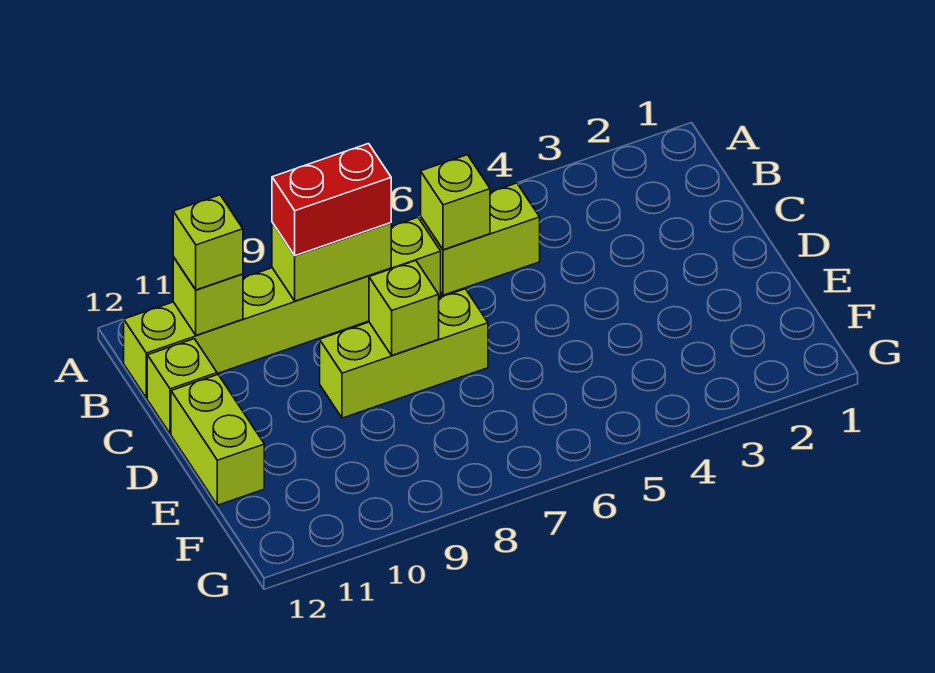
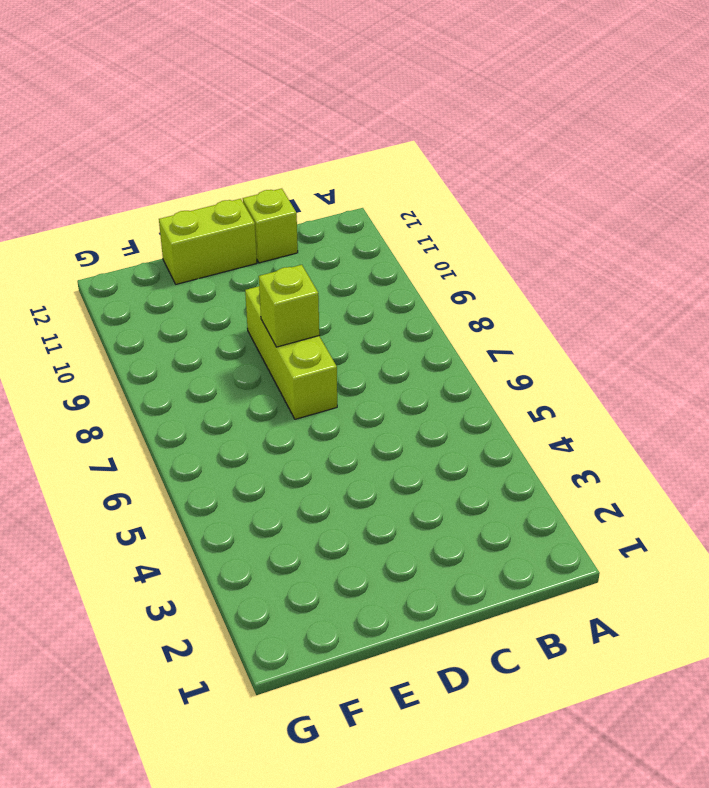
none -> lime brick B5:B6 level 1
none -> lime brick B7:B12 level 1

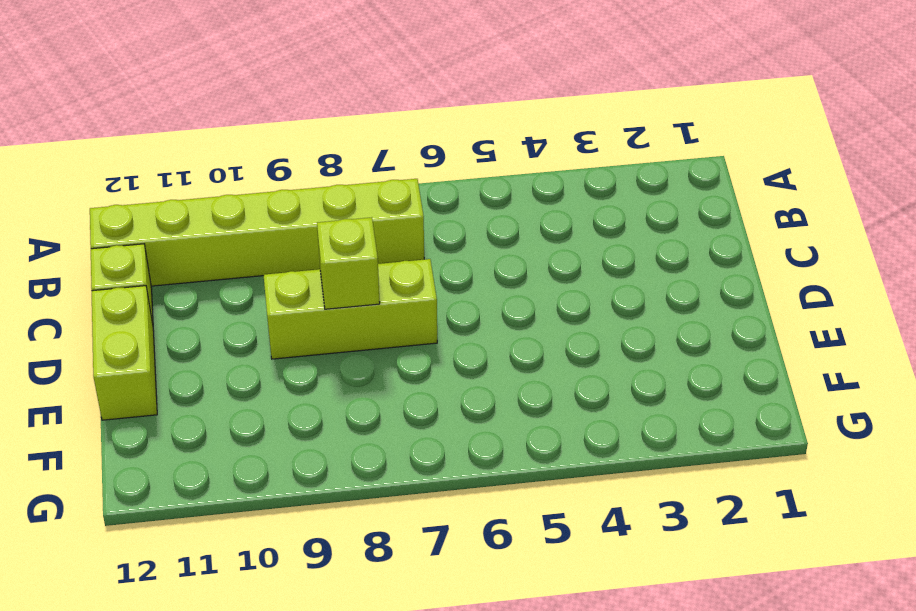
none -> lime brick B5:B6 level 1
none -> lime brick B6 level 2

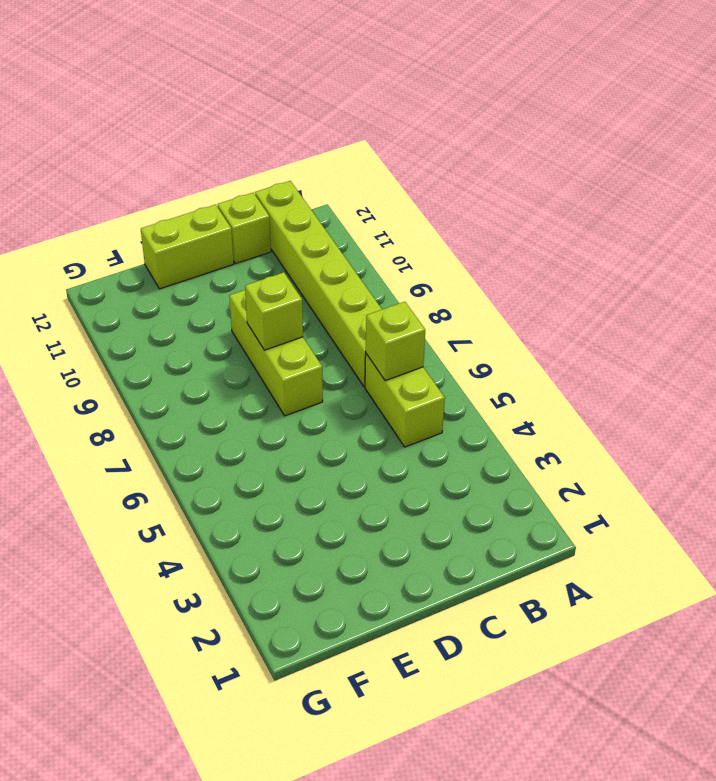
none -> lime brick B8:B9 level 2
none -> lime brick B11 level 2

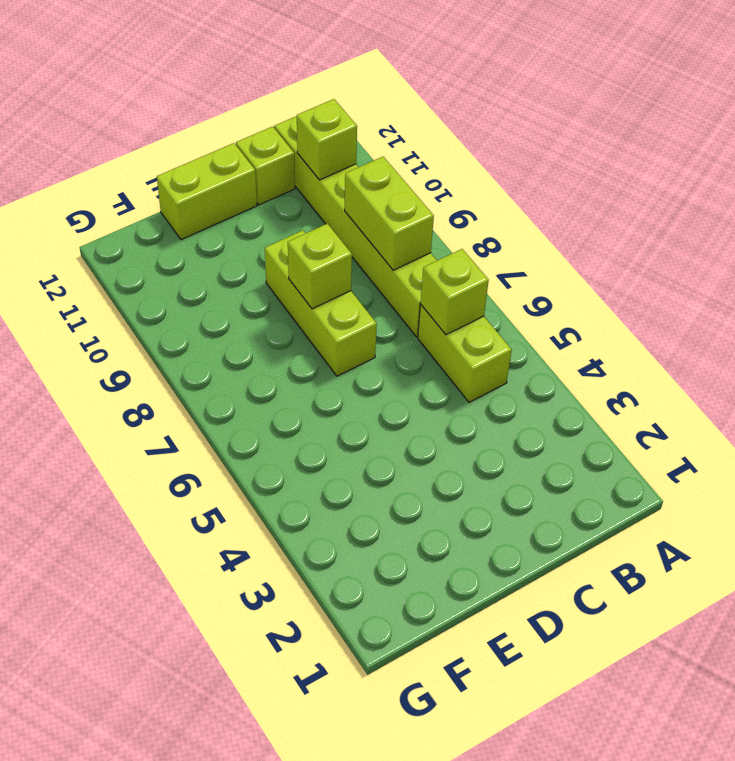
none -> red brick B8:B9 level 3
none -> lime brick B11 level 3

